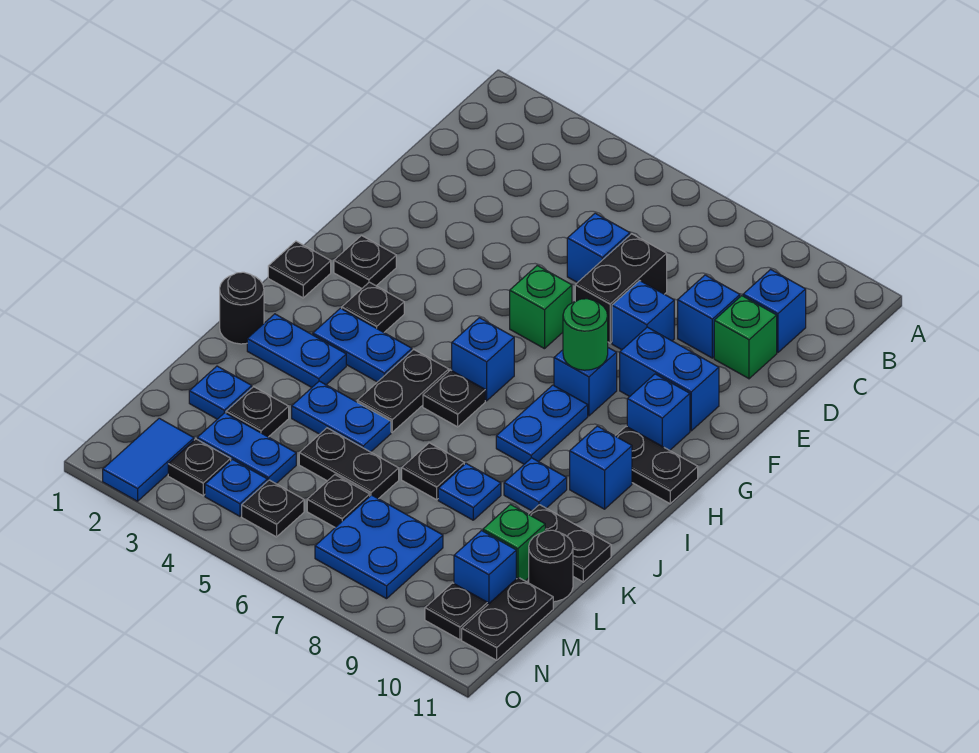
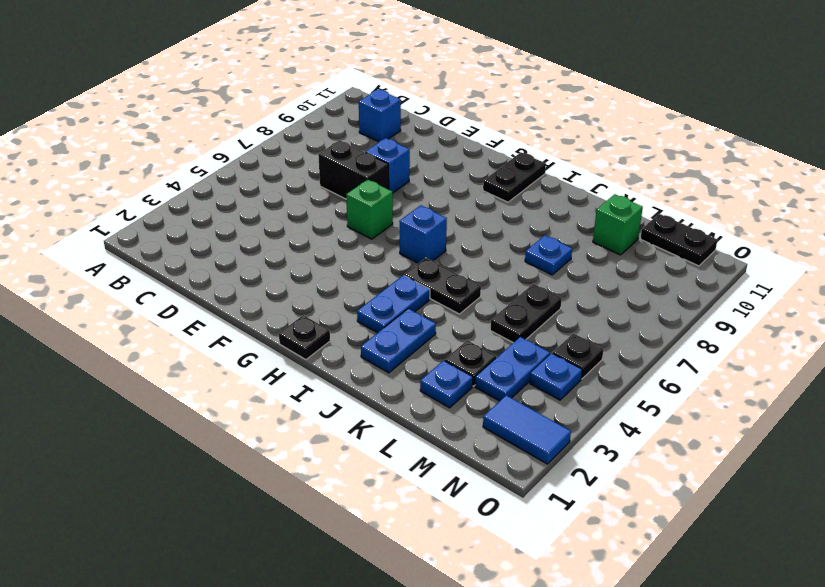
none -> blue brick D6 level 1
none -> blue brick D9 level 1
none -> green brick D10 level 1
none -> blue brick F9:F10 level 1

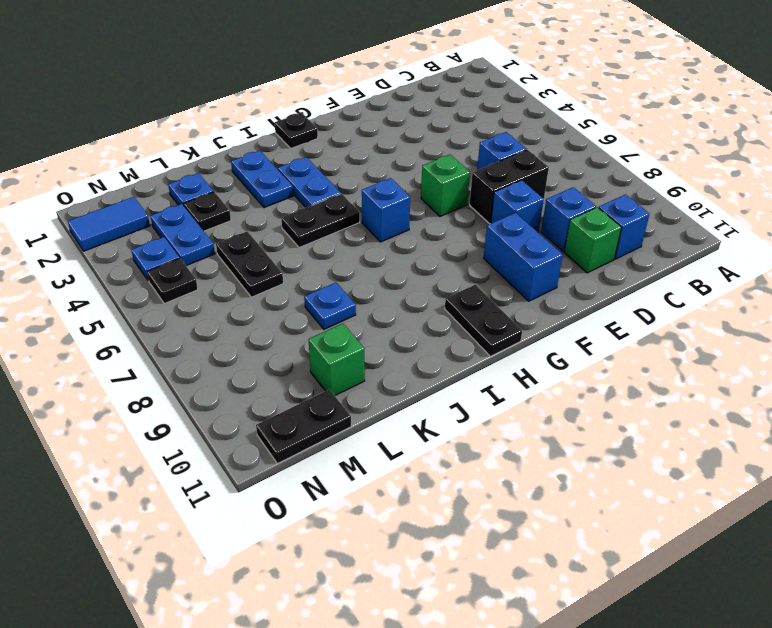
none -> black plate G2 level 1
none -> blue brick G8 level 1
none -> blue brick G10 level 1
none -> black plate H3 level 1

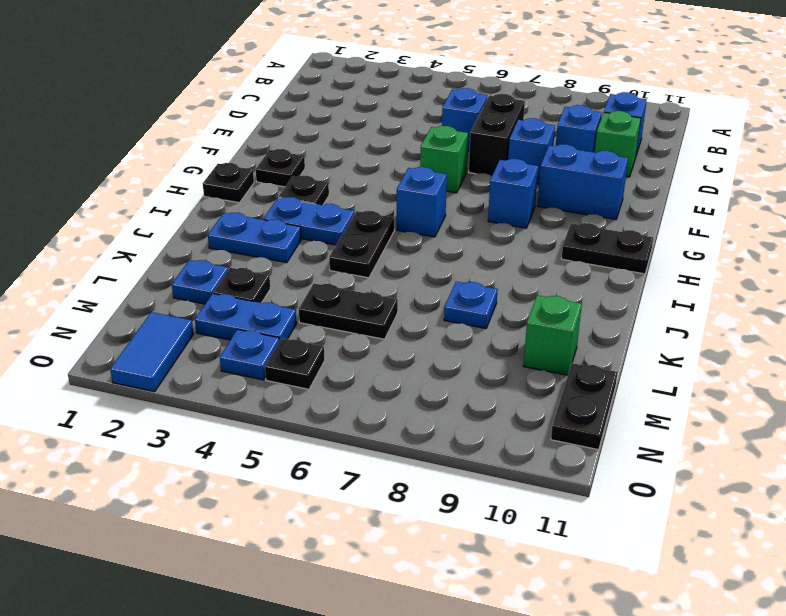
none -> blue brick G10 level 1
none -> blue plate H8:I8 level 1
none -> black plate I6 level 1
none -> blue brick I10 level 1

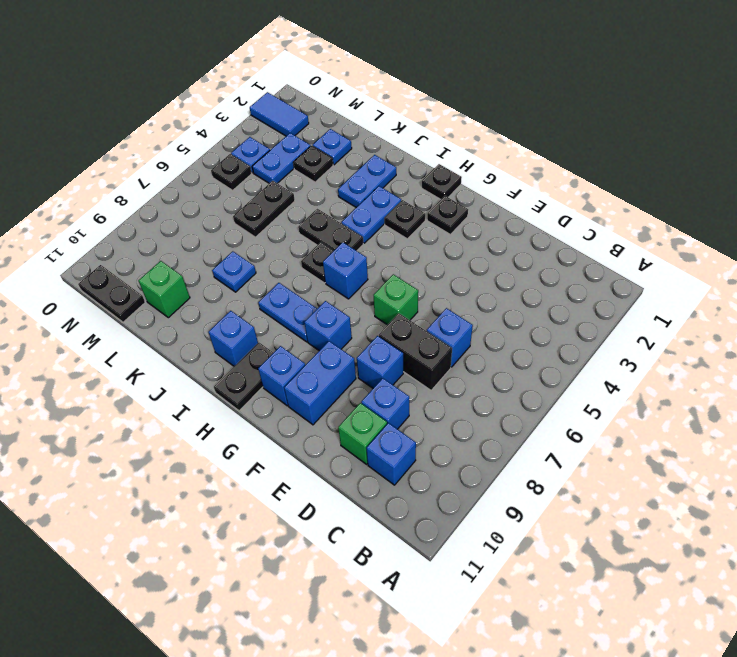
none -> black round brick J1 level 1
none -> blue plate J9 level 1
none -> blue plate K4:K5 level 1
none -> black plate K7 level 1

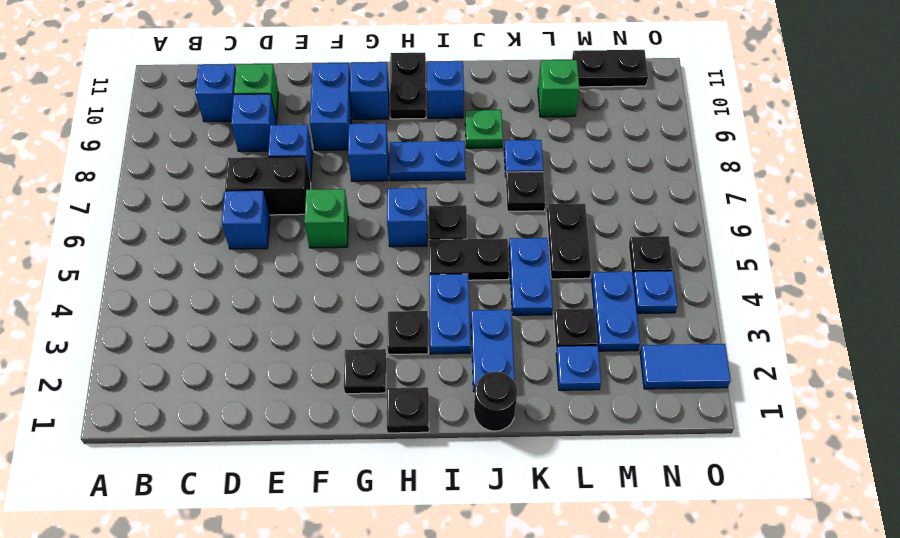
green plate J9 level 1 -> blue plate J9 level 1
none -> black plate K10:K11 level 1
none -> black round brick L11 level 1
none -> black plate M6 level 1
none -> blue plate M7:N8 level 1

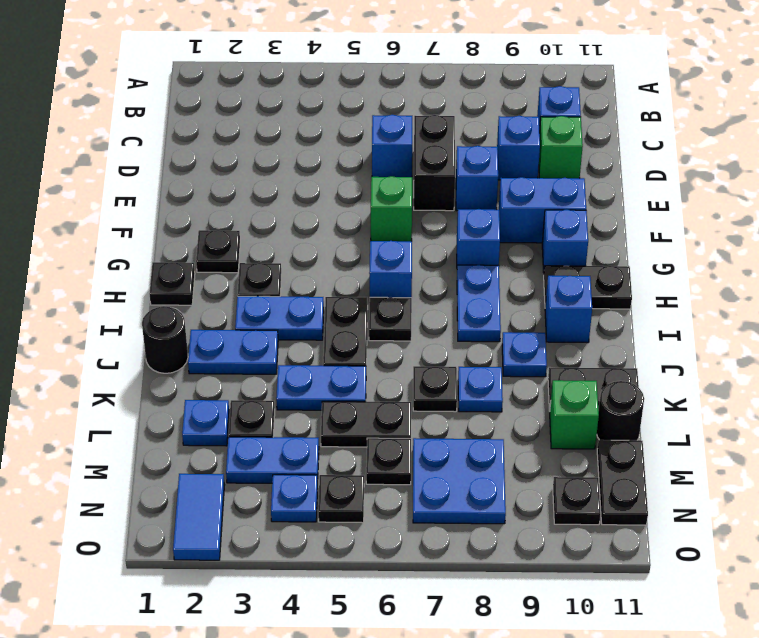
none -> blue brick M10 level 1
none -> black plate N3 level 1
none -> green round brick G8 level 2

